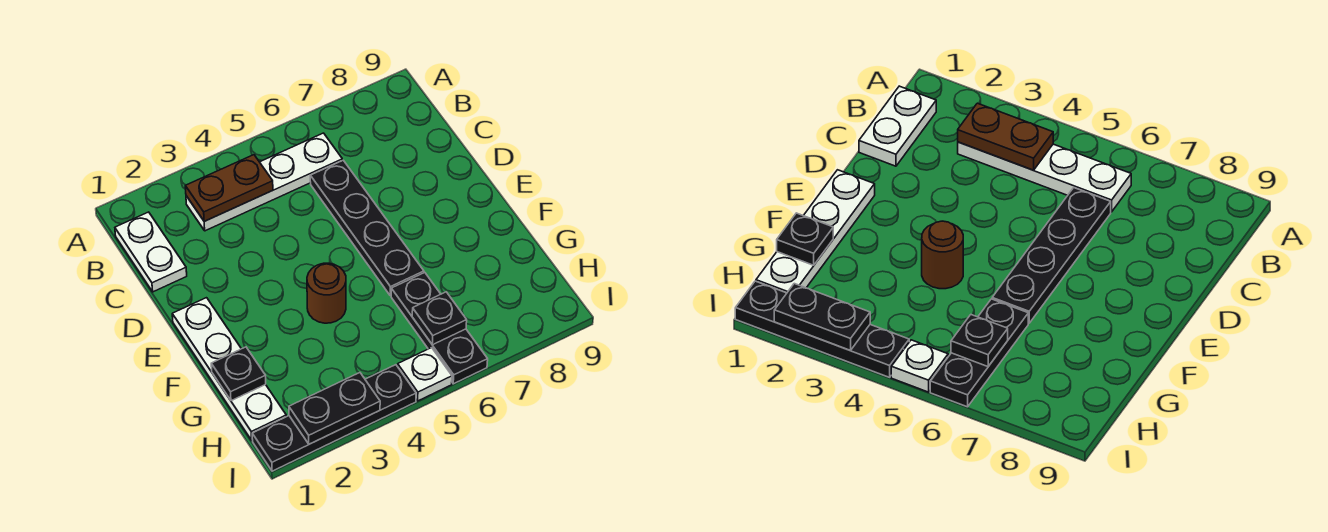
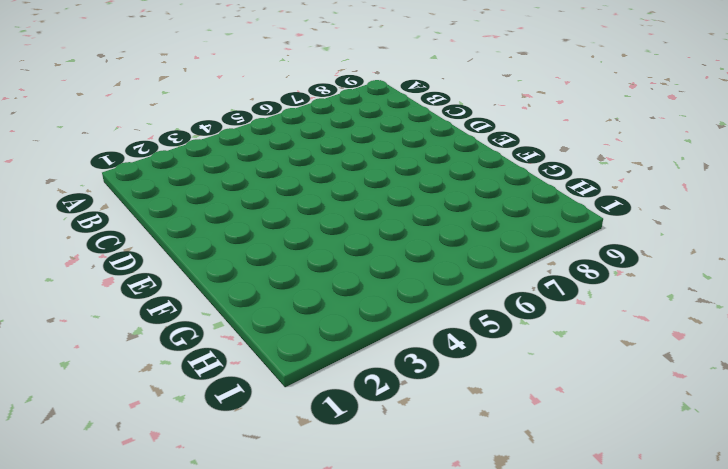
none -> white plate B1:C1 level 1
none -> white plate B3:B6 level 1
none -> black plate C6:F6 level 1

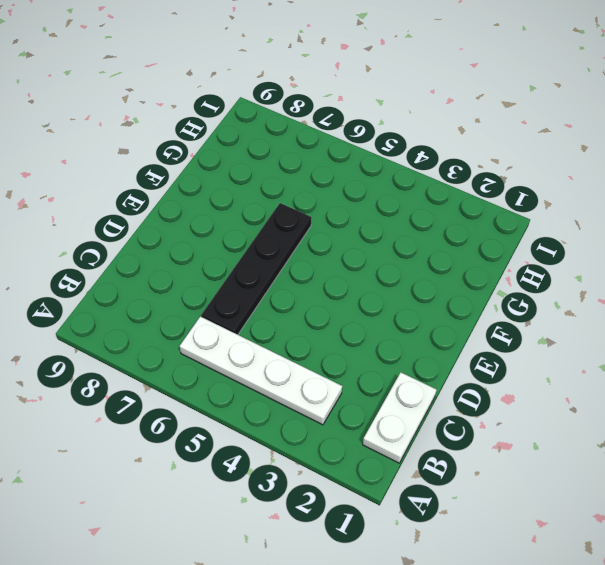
none -> white plate E1:H1 level 1
none -> brown round brick F4 level 1
none -> black plate G6:I6 level 1

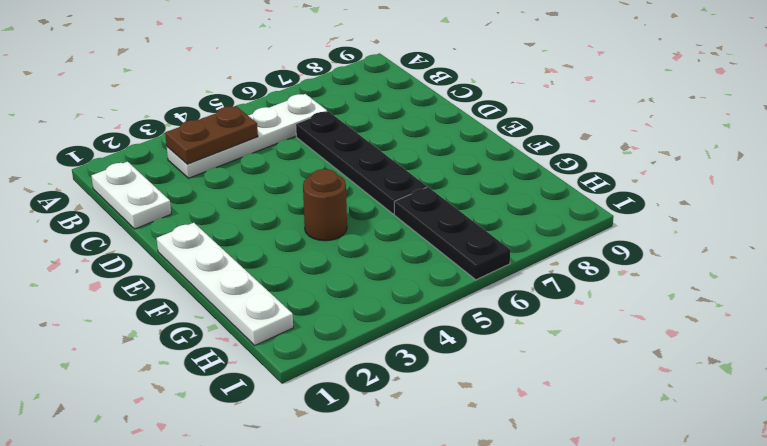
none -> black plate I1:I4 level 1
none -> white plate I5 level 1
none -> black plate G1 level 2

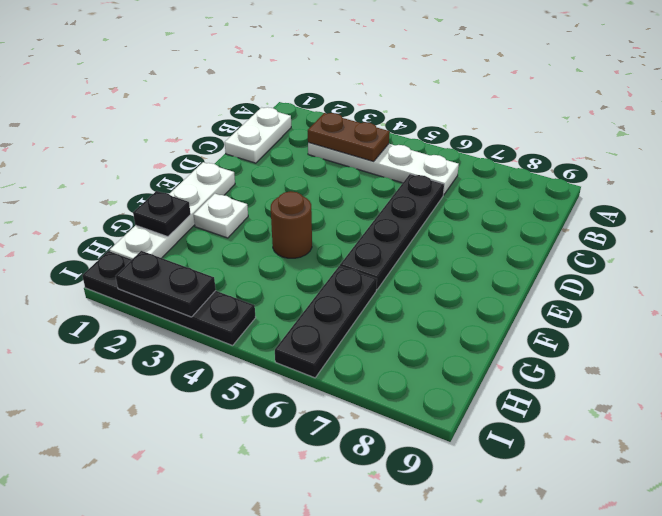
white plate F2 level 1 -> white plate I5 level 1
none -> black plate H6 level 2

